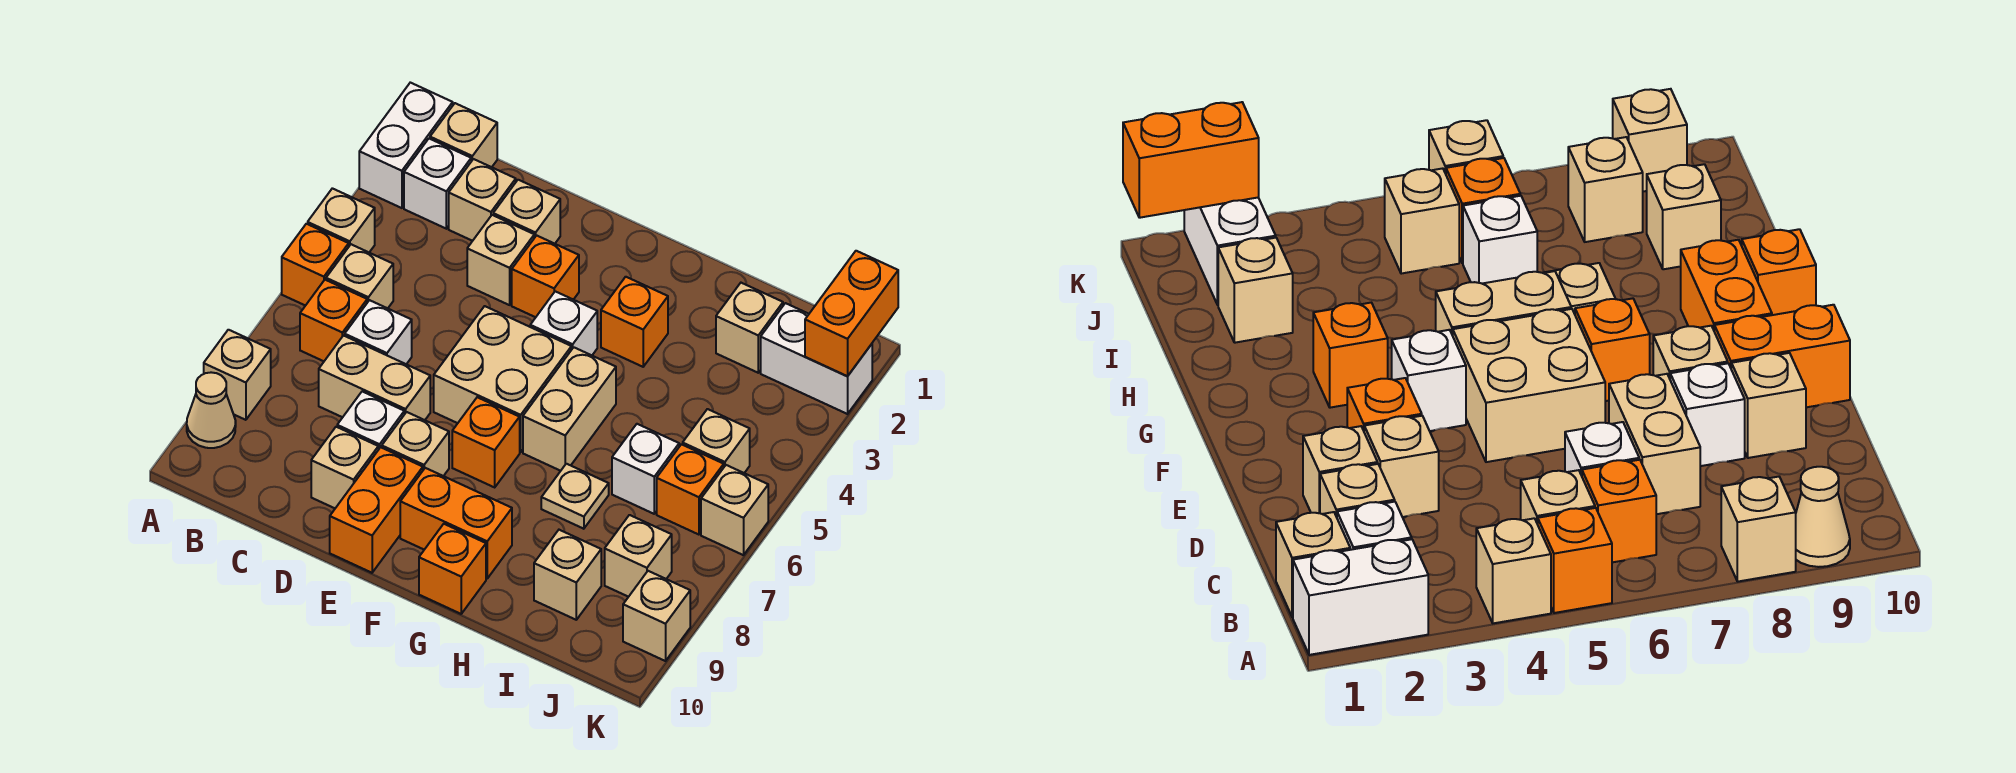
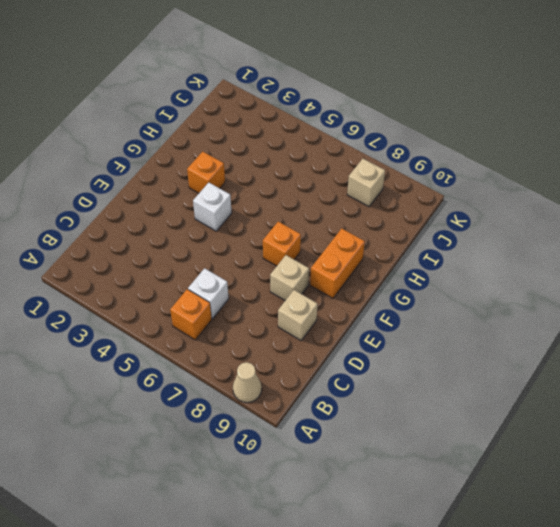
none -> white brick A1:A2 level 1
none -> tan brick A4 level 1
none -> orange brick A5 level 1
none -> tan brick A8 level 1

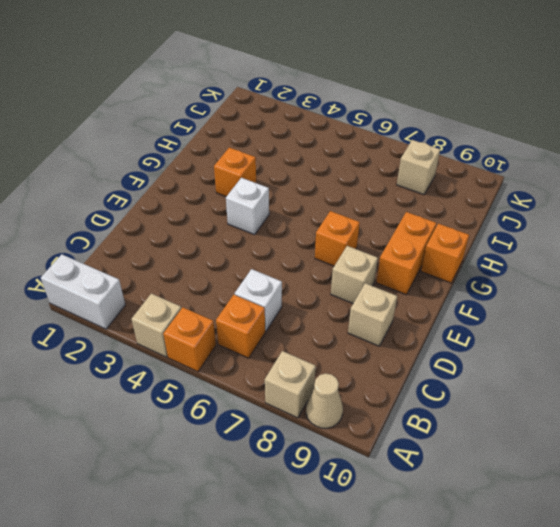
none -> tan brick B1 level 1
none -> white brick B2 level 1
none -> tan brick B5 level 1
none -> tan brick C2 level 1

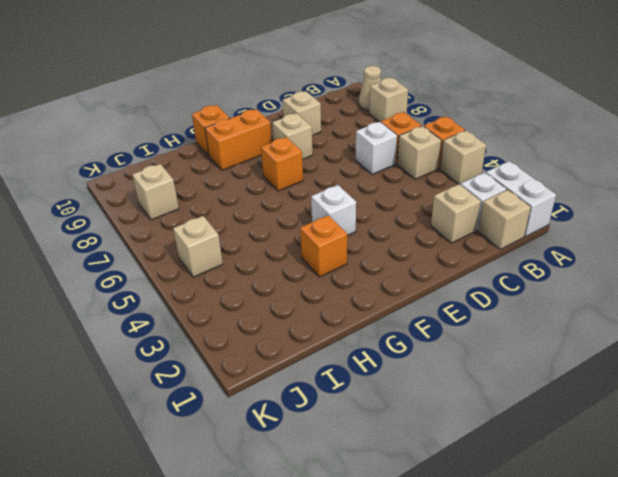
none -> tan brick C7:D7 level 1
none -> tan brick D2 level 1
none -> tan brick D3 level 1
none -> white brick D8 level 1

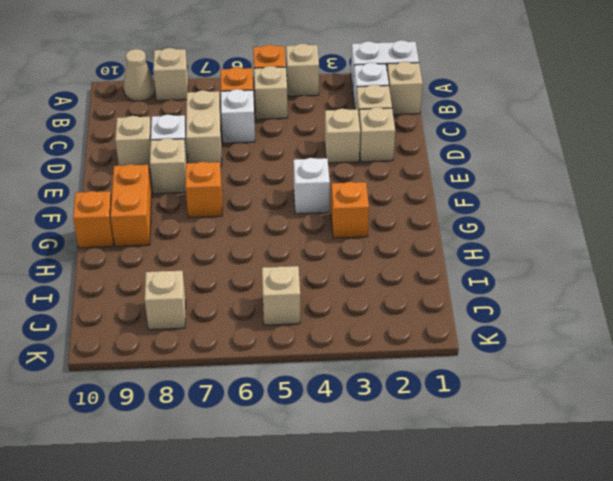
none -> orange brick E3 level 1
none -> tan brick E5:F6 level 1
none -> orange brick E9:E10 level 1
none -> tan brick G5:G6 level 1

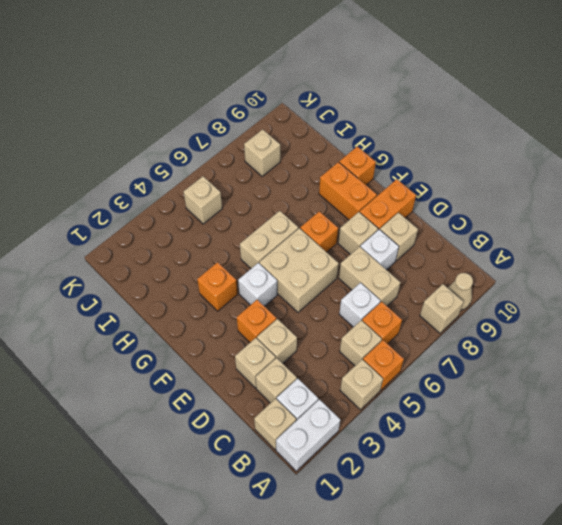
none -> tan plate H7 level 1
none -> tan brick I2 level 1
none -> white brick I6 level 1
none -> tan brick I9 level 1

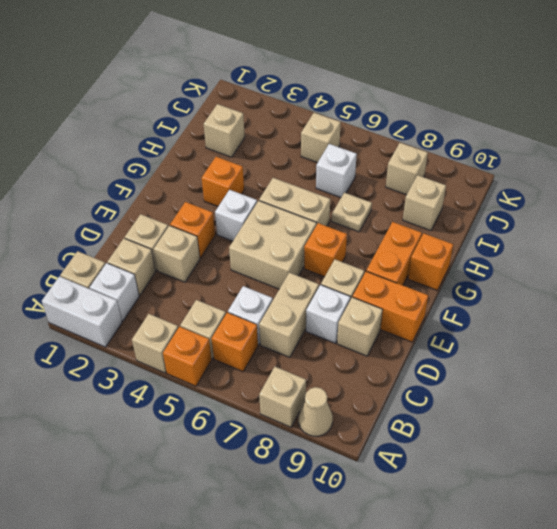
none -> white brick J2:K2 level 1
none -> orange brick J6 level 1
none -> tan brick K6 level 1
none -> tan brick K9 level 1

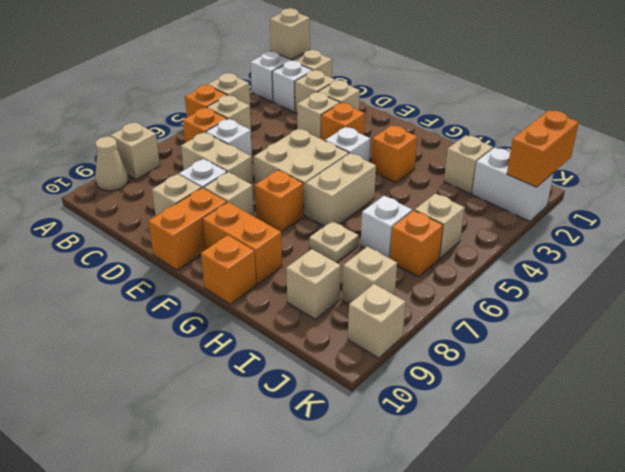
tan brick A1 level 2 -> tan brick K6 level 1

